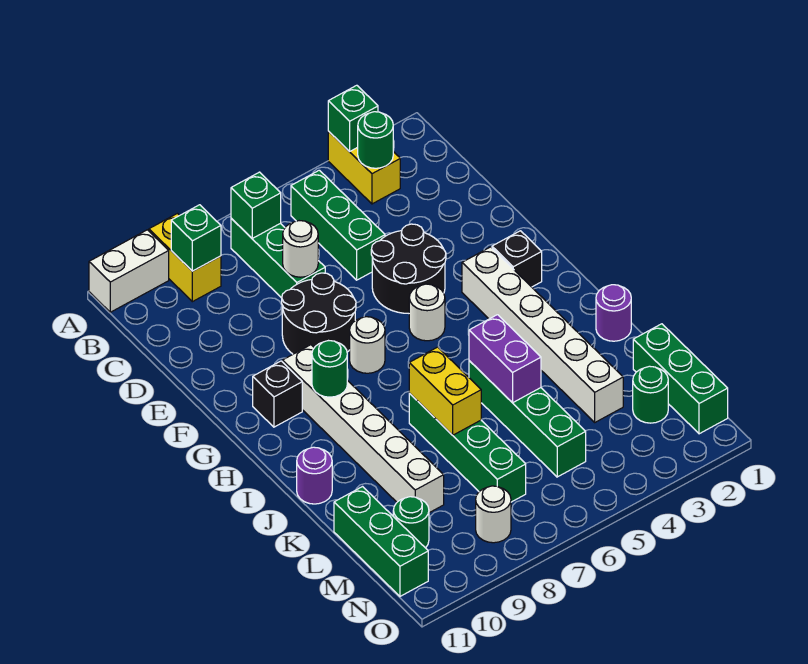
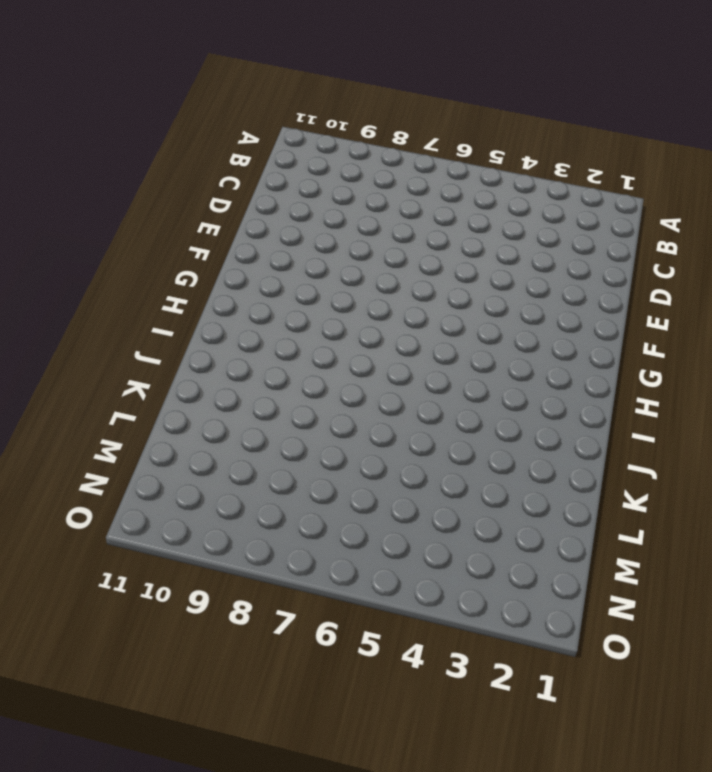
none -> yellow brick A3:B3 level 1
none -> yellow brick A9:B9 level 1
none -> white brick A10:A11 level 1
none -> green brick B5:D5 level 1

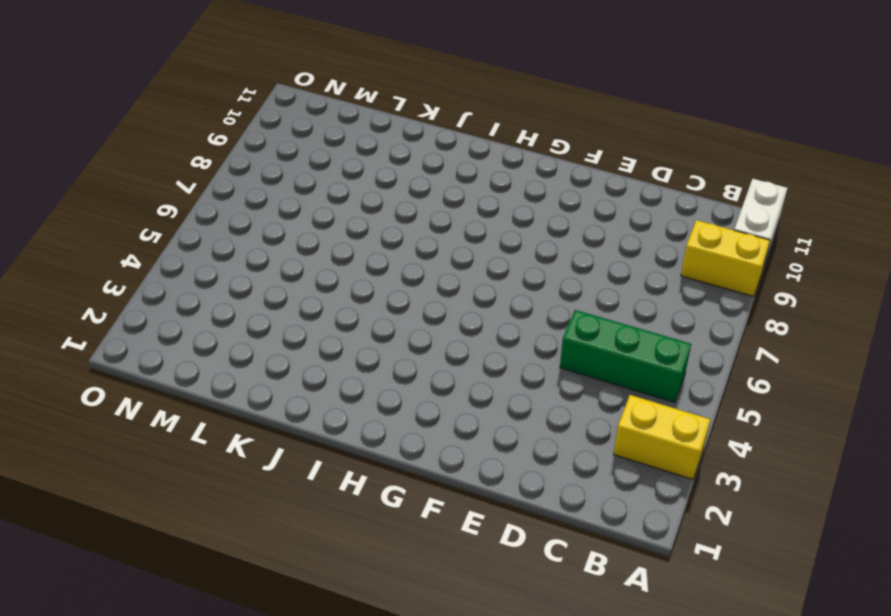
none -> green brick B7:D7 level 1
none -> black round brick E4:F5 level 1
none -> black round brick E7:F8 level 1
none -> black brick G2 level 1

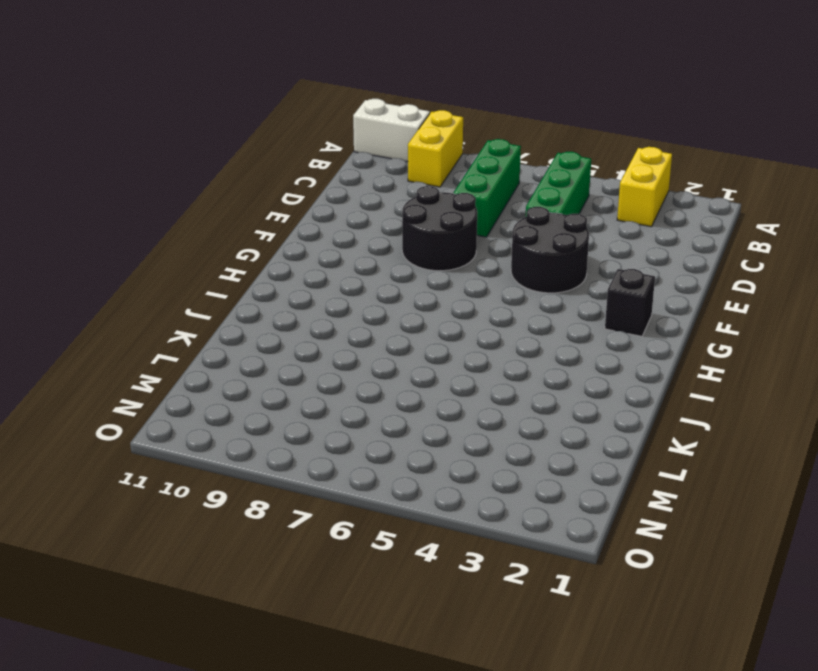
none -> white brick G3:L3 level 1
none -> white round brick G5 level 1
none -> white round brick G7 level 1
none -> white brick G9:L9 level 1

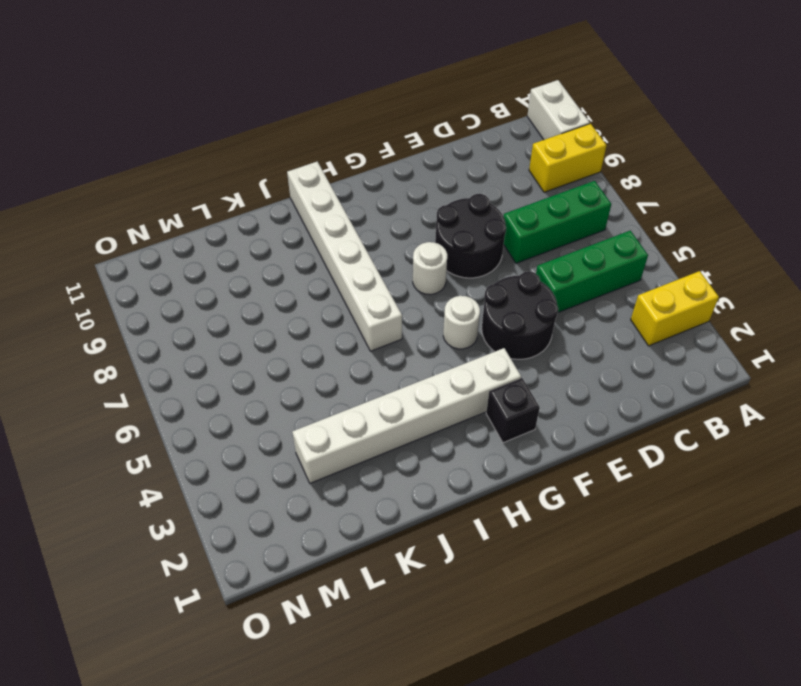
white brick I6:I11 level 1 -> white brick G9:L9 level 1
none -> black brick G10 level 1
none -> purple round brick J1 level 1
none -> green brick J5:M5 level 1
none -> green brick J7:M7 level 1

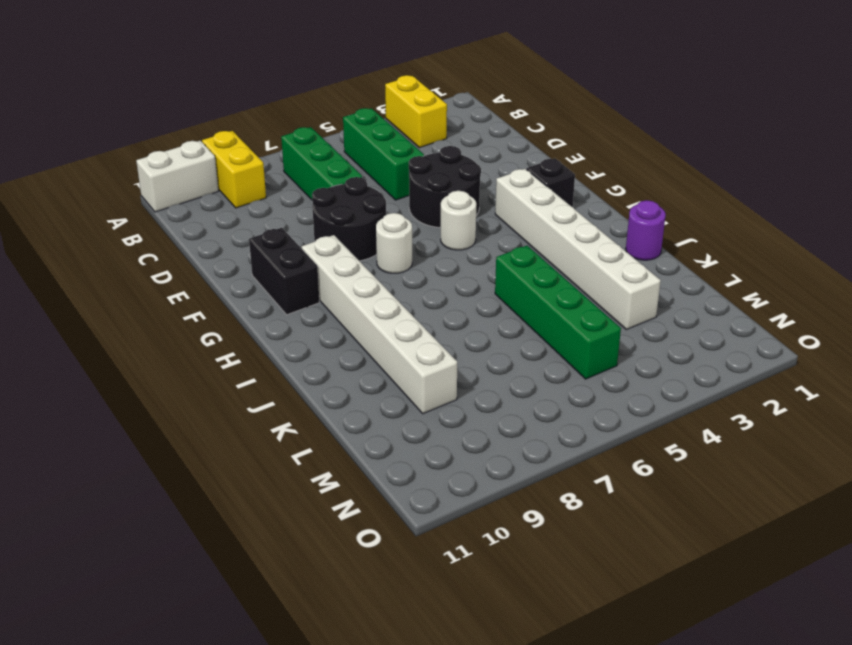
black brick F10:G10 level 1 -> black brick G10 level 1
none -> green brick J7:M7 level 1
none -> purple round brick J11 level 1
none -> green brick L1:N1 level 1
none -> green brick L11:N11 level 1

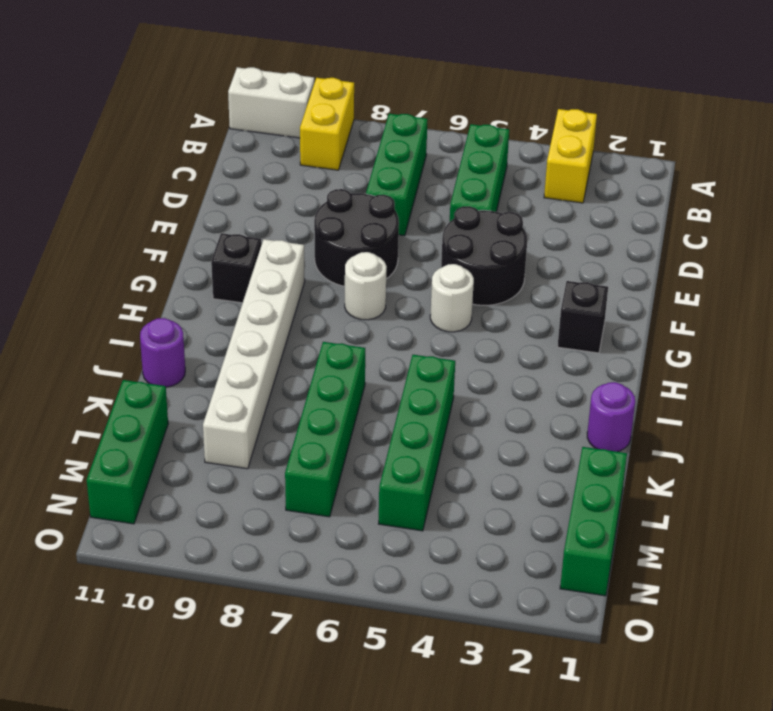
none -> white brick G3:L3 level 1
none -> green round brick M2 level 1
none -> green round brick M10 level 1
none -> white round brick N8 level 1

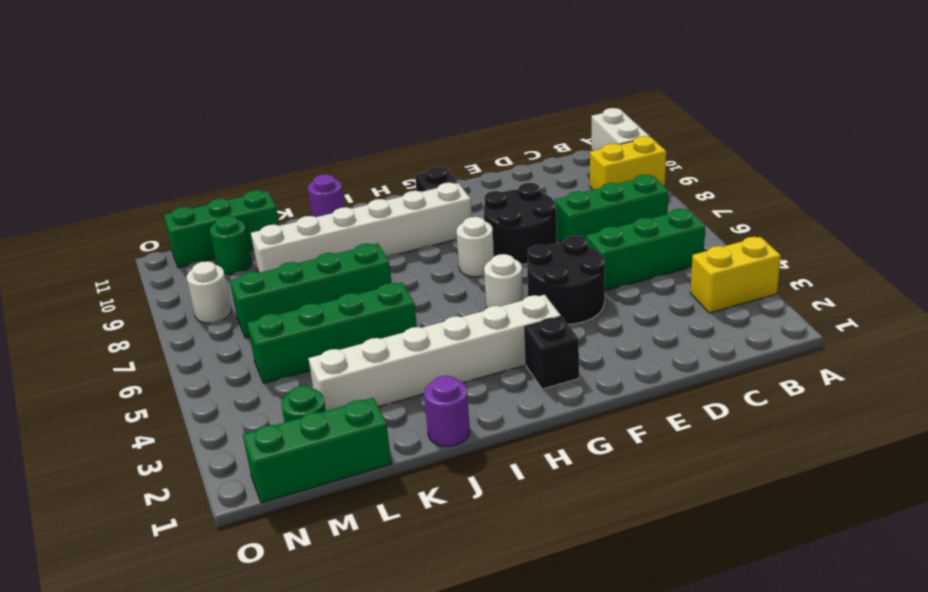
none -> green brick A3 level 2
none -> green round brick B3 level 2
none -> green brick B7 level 2
none -> green brick B9 level 2

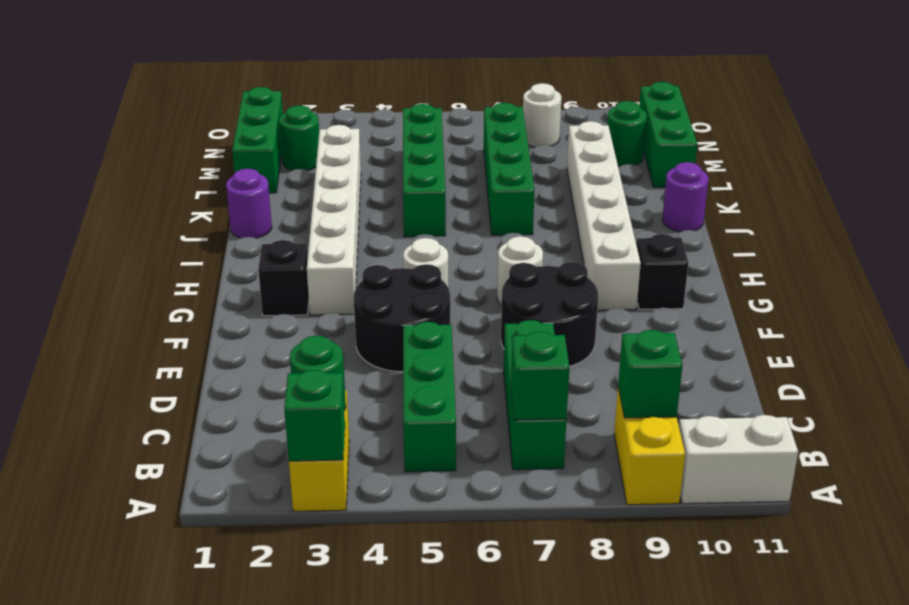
none -> white round brick D7 level 2
none -> green round brick H9 level 2
none -> purple brick J5:K5 level 2
none -> yellow brick J7:K7 level 2

